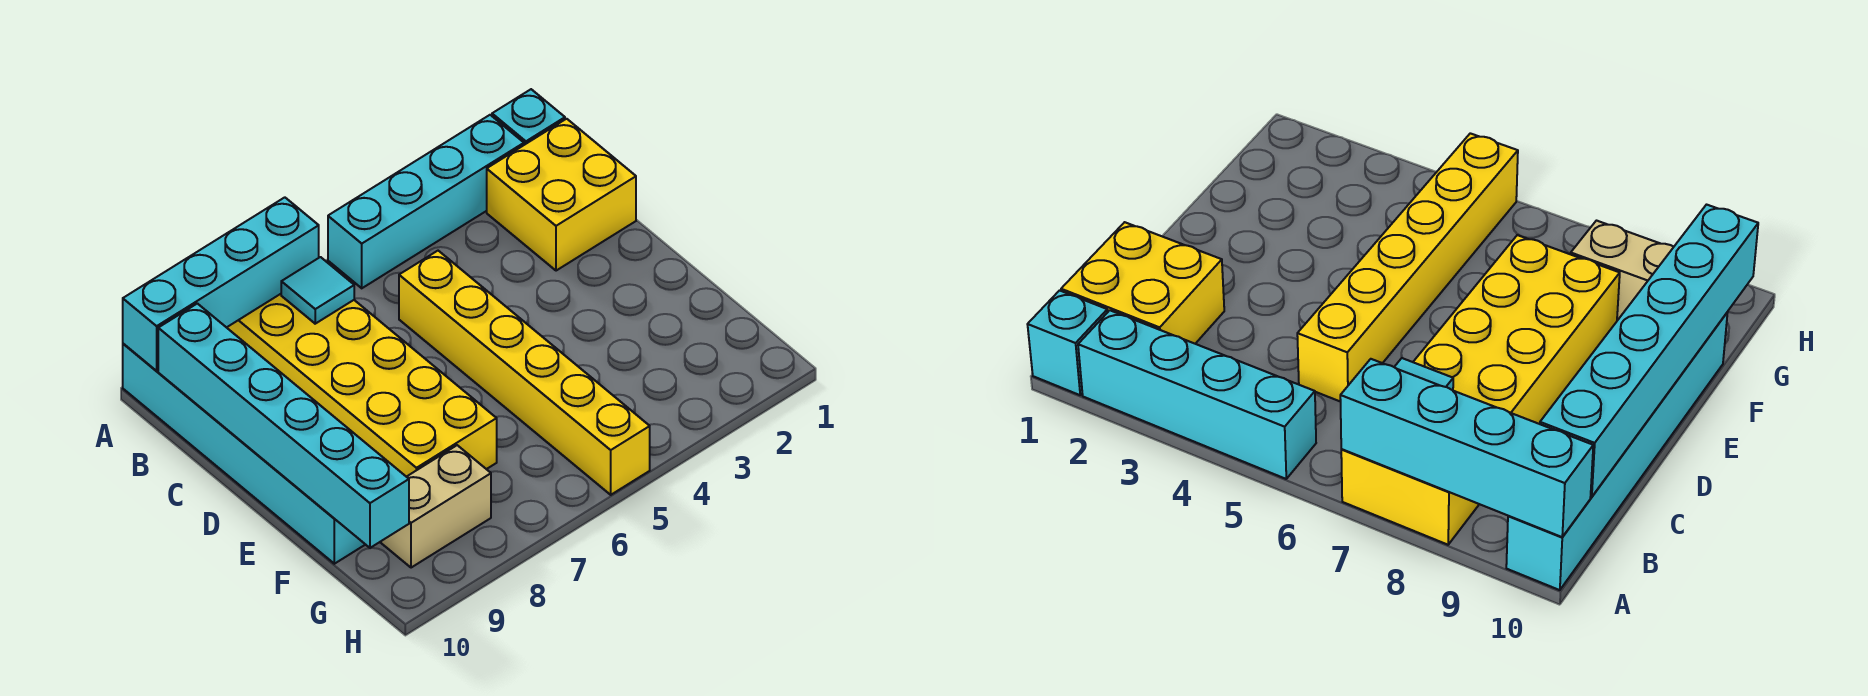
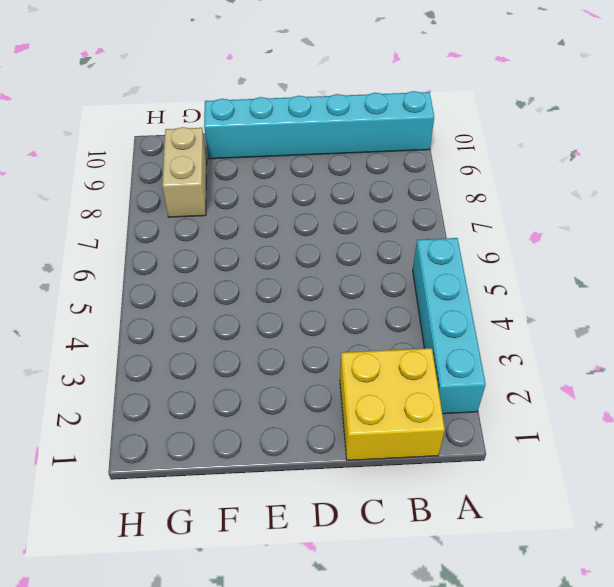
none -> cyan brick A1 level 1
none -> yellow brick A7:F8 level 1

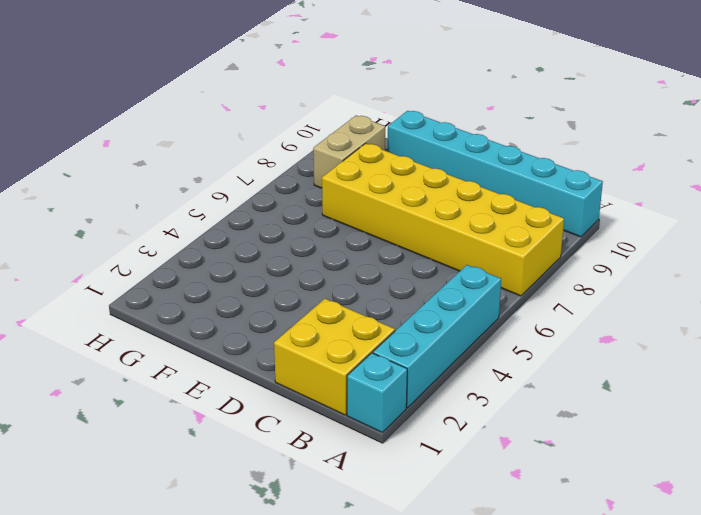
none -> yellow brick C5:H5 level 1
none -> cyan brick A7:A10 level 2

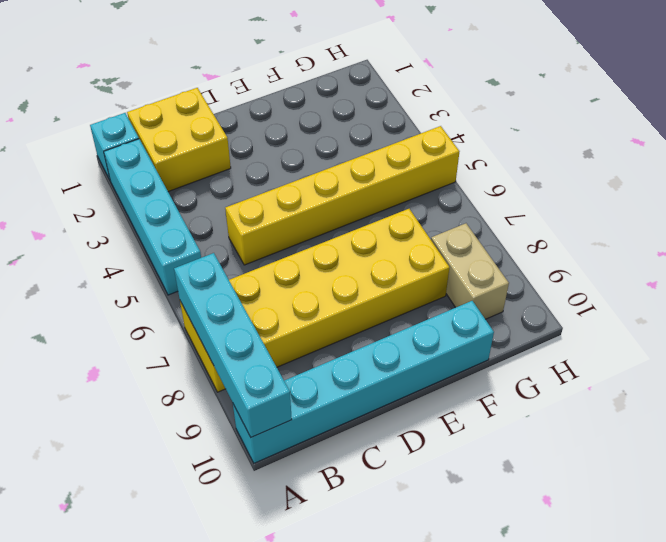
none -> cyan tile B7 level 2
none -> cyan brick B10:G10 level 2

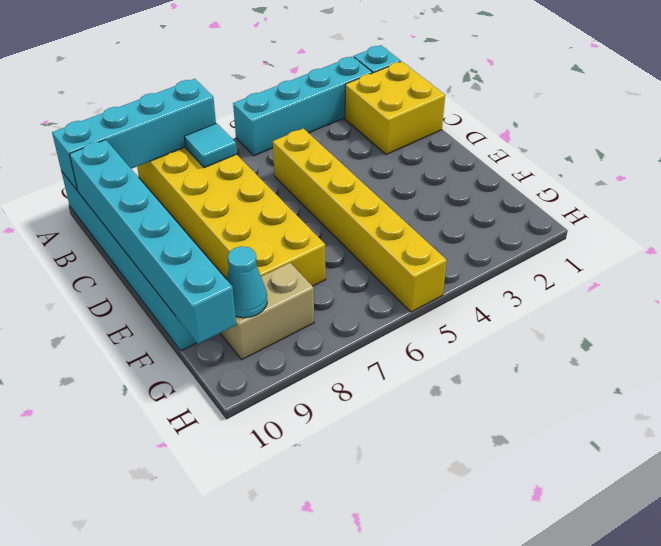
cyan cone G9 level 2 -> none

